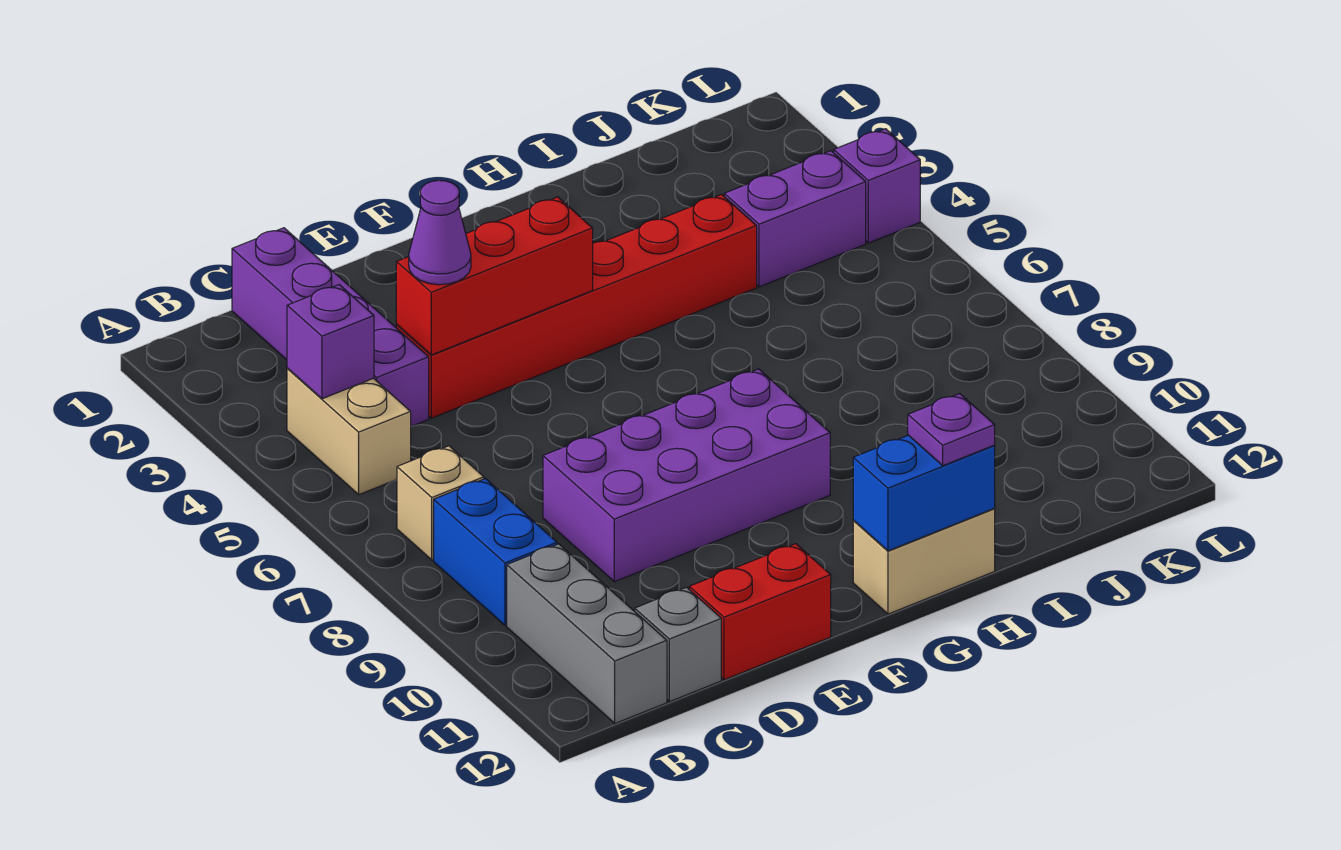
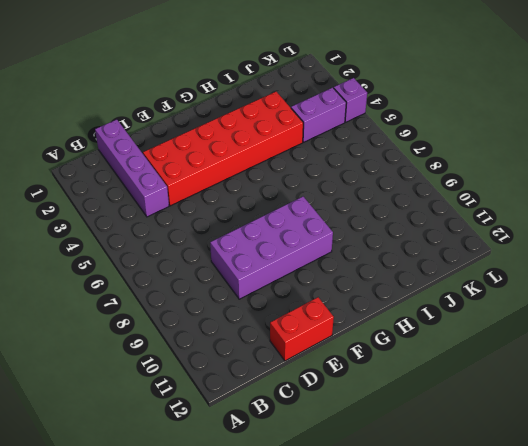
red brick D3:I4 level 1 -> red brick D4:I4 level 1
none -> tan brick B4:B5 level 1
none -> tan brick B7 level 1
none -> blue brick B8:B9 level 1

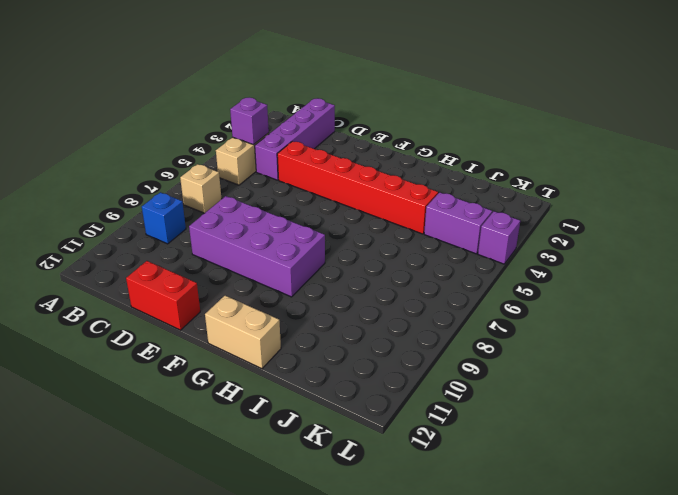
blue brick B9 level 1 -> blue brick B8:B9 level 1
none -> grey brick B10:B12 level 1
none -> grey brick C12 level 1
none -> red brick D4:F4 level 2

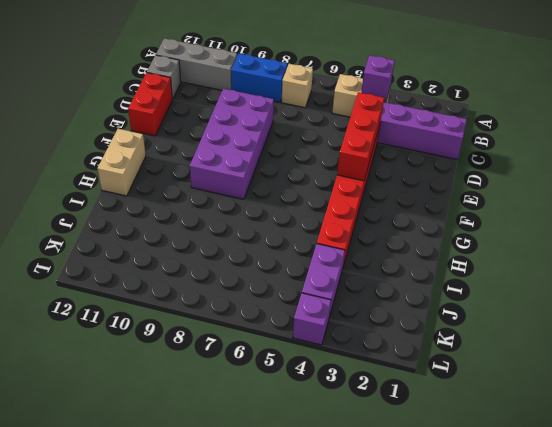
none -> blue brick G12:H12 level 2
none -> purple cone D4 level 3
none -> purple plate H12 level 3

